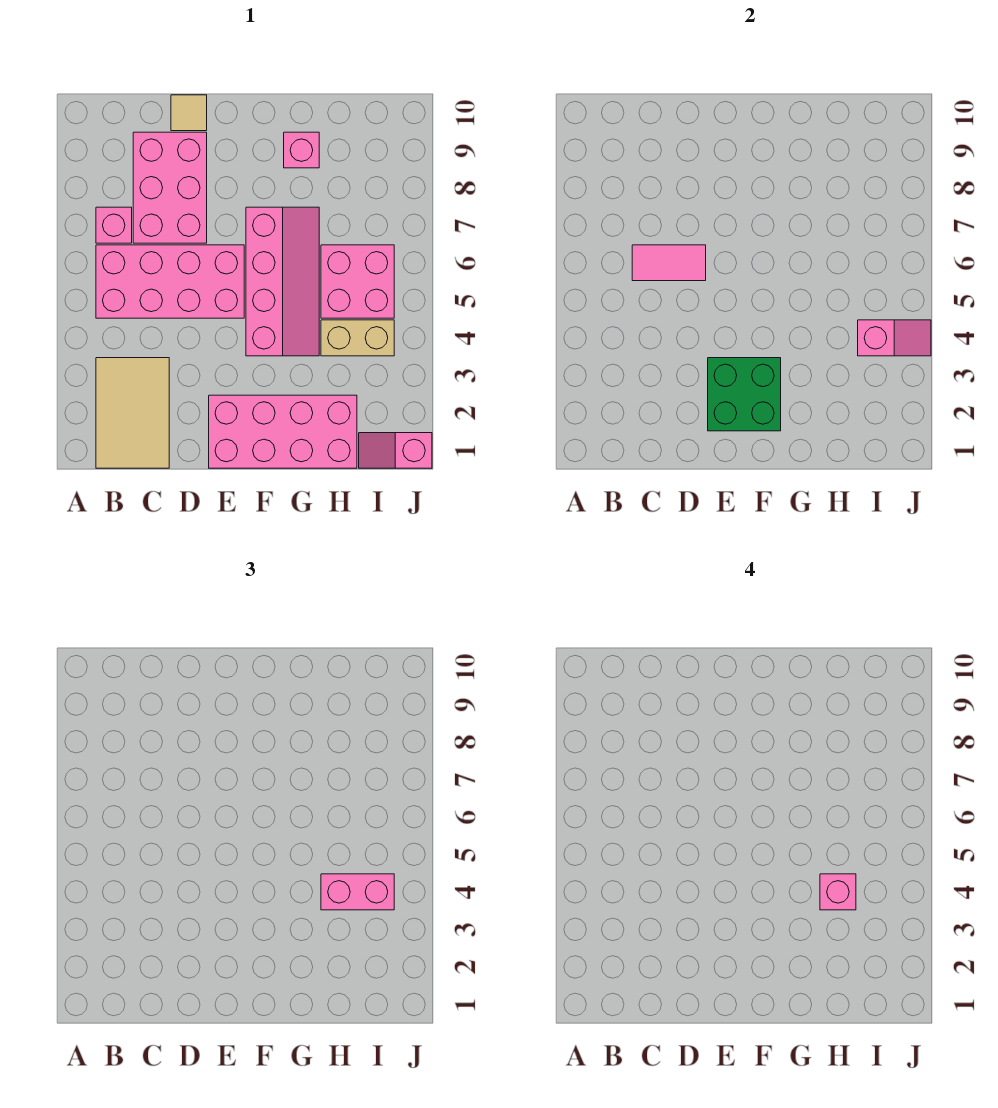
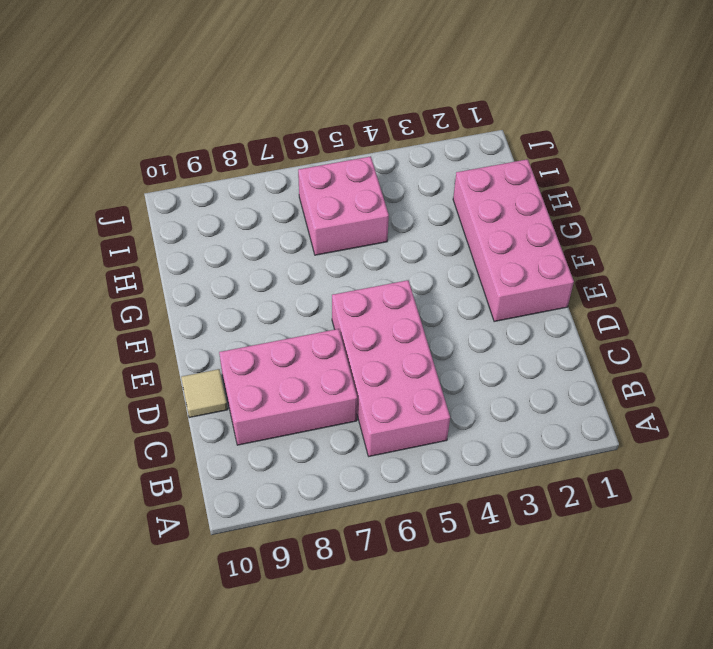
none -> tan tile B1:C3 level 1
none -> pink brick B7 level 1
none -> pink slope F4:G7 level 1 top F

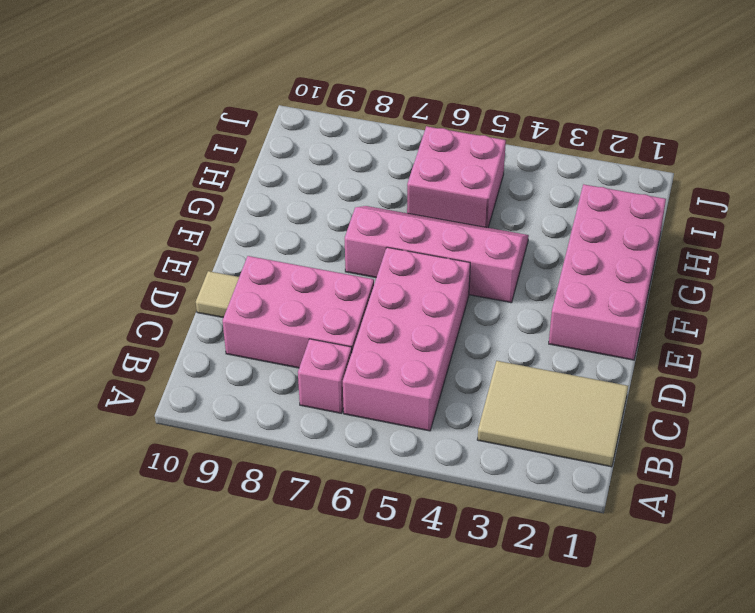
none -> pink brick G9 level 1
none -> tan brick H4:I4 level 1
none -> pink slope I1:J1 level 1 top J

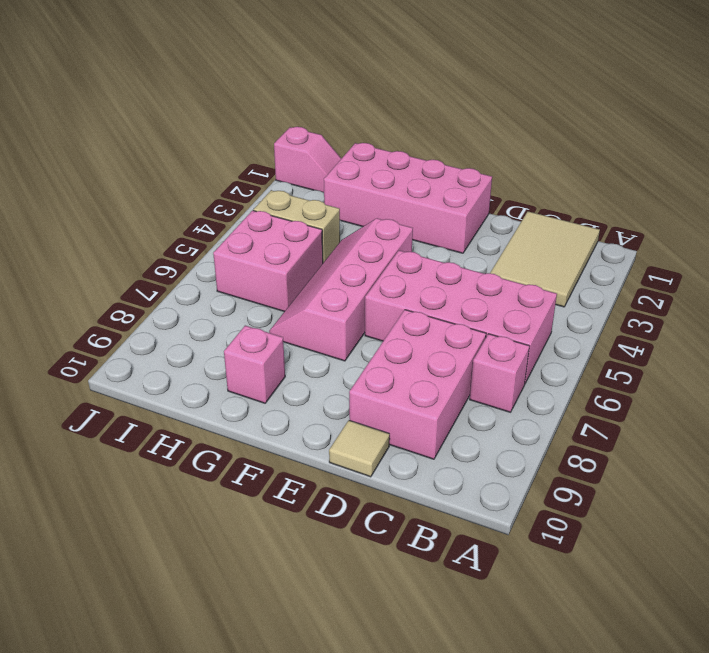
none -> pink tile C6:D6 level 2
none -> green brick E2:F3 level 2
none -> pink slope I4:J4 level 2 top I

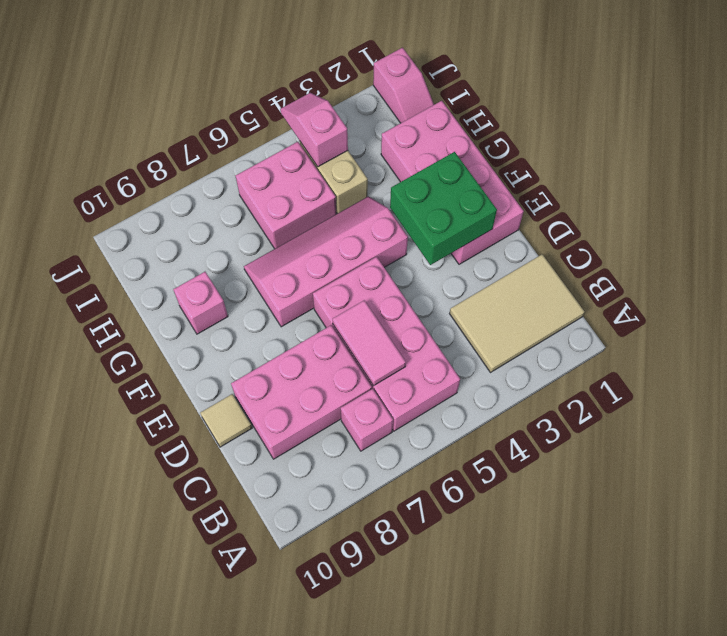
none -> pink brick H4:I4 level 3
none -> pink brick H4 level 4

